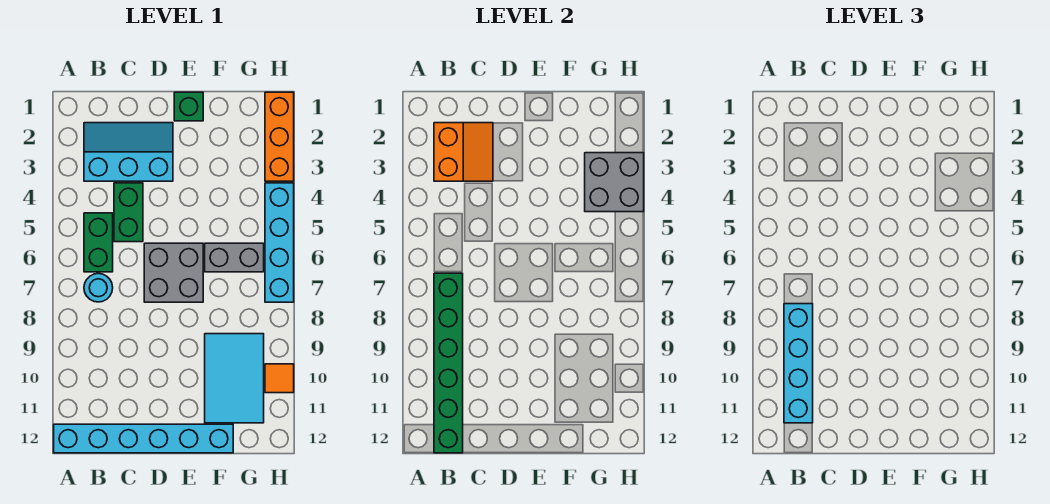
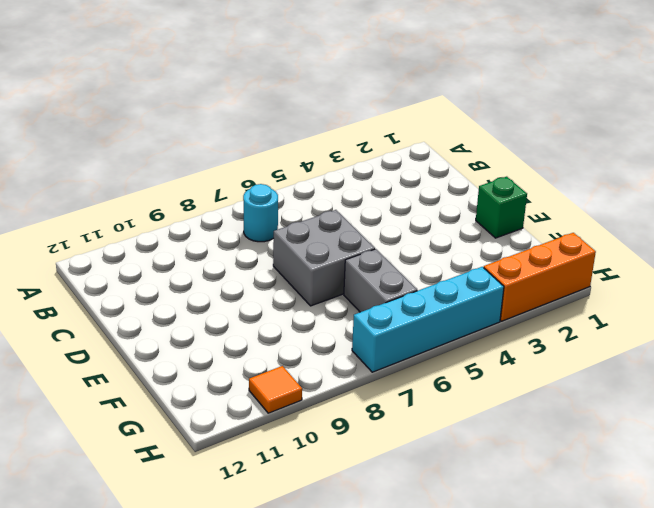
none -> cyan brick A12:F12 level 1
none -> cyan slope B2:D3 level 1 top 3
none -> green brick B5:B6 level 1

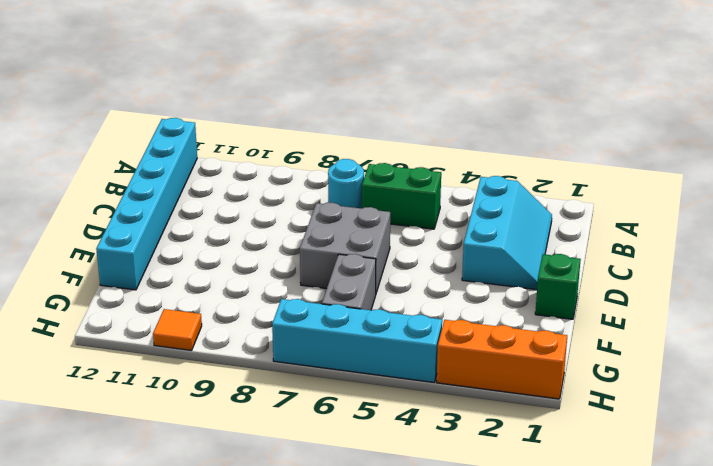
none -> green brick C4:C5 level 1
none -> cyan tile F9:G11 level 1
none -> orange slope B2:C3 level 2 top B

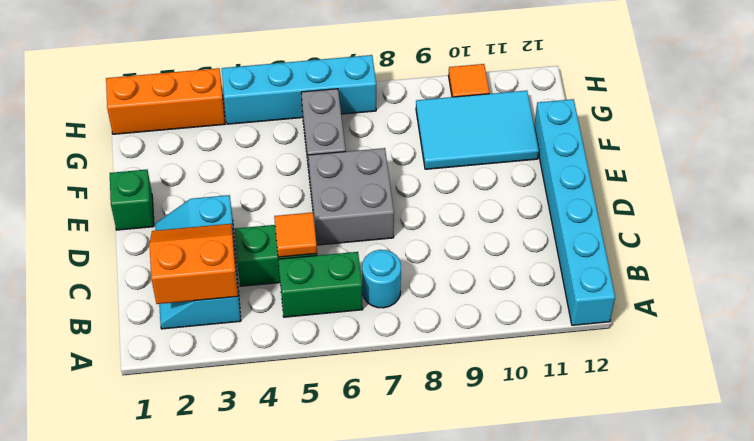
orange tile C5 level 2 -> none
none -> green brick B7:B12 level 2
none -> grey brick G3:H4 level 2
none -> cyan brick B8:B11 level 3

